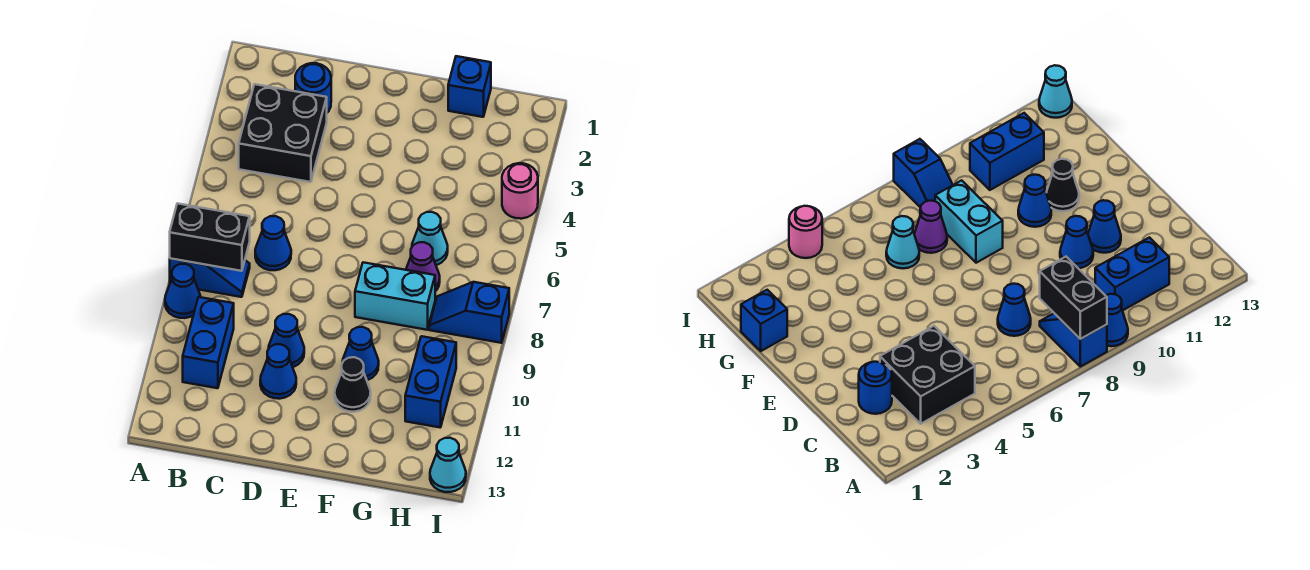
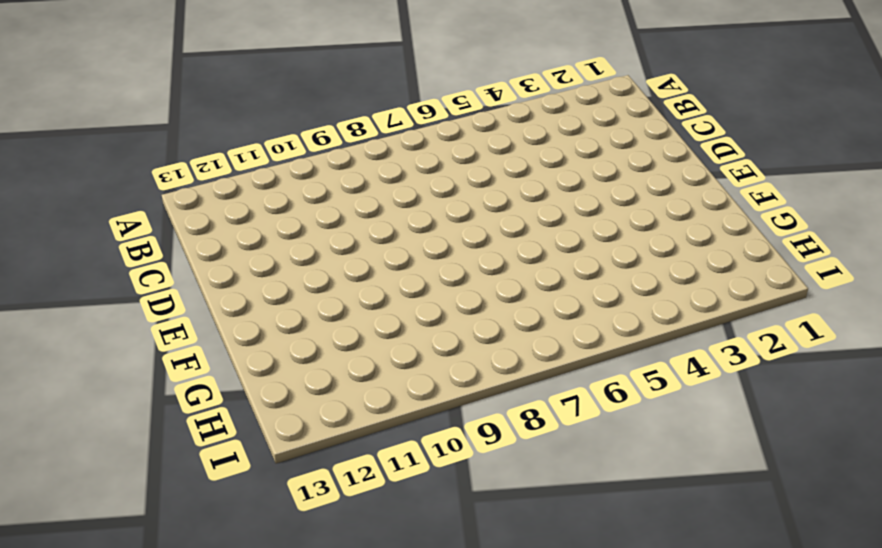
none -> blue slope A8:B8 level 1 top A
none -> blue cone A9 level 1
none -> black brick B3:C4 level 1

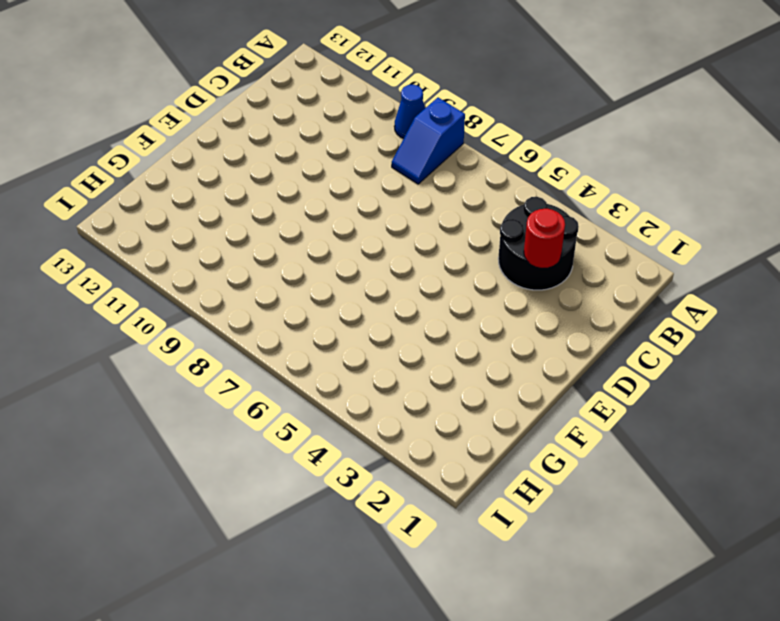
black round brick B3:C4 level 1 -> black brick B3:C4 level 1
red round brick C3 level 2 -> none
none -> blue brick B10:B11 level 1
none -> blue round brick C2 level 1
none -> blue cone C7 level 1

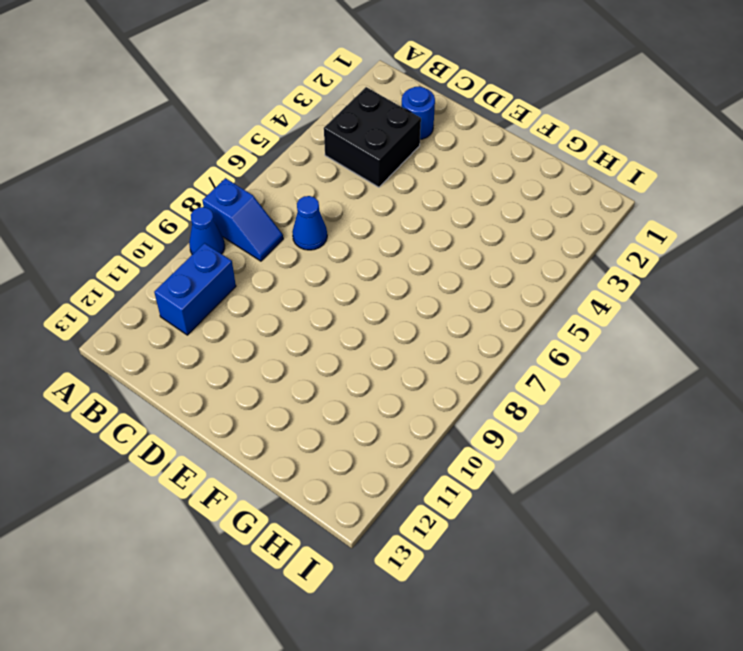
none -> blue cone D10 level 1
none -> blue cone D11 level 1
none -> cyan brick F8:G8 level 1

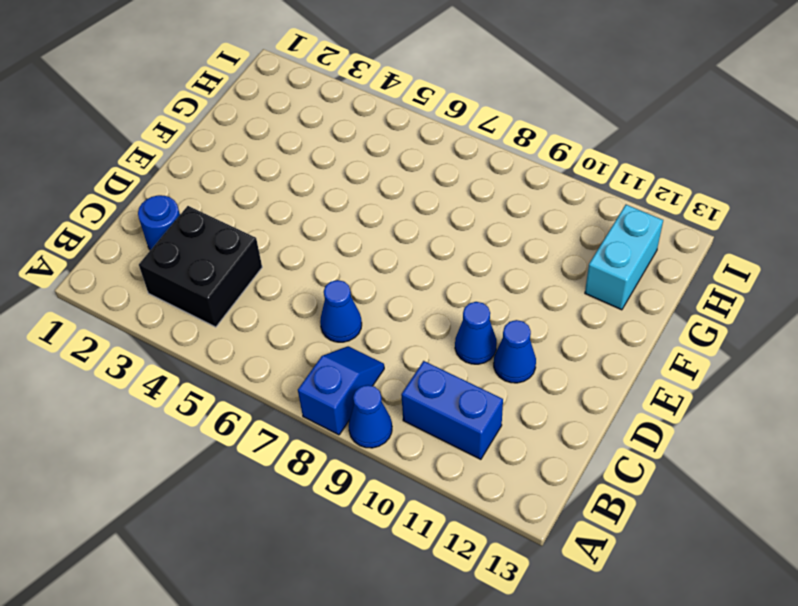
cyan brick G12:H12 level 1 -> cyan brick F8:G8 level 1
none -> blue cone F10 level 1
none -> black cone F11 level 1
none -> blue brick G1 level 1

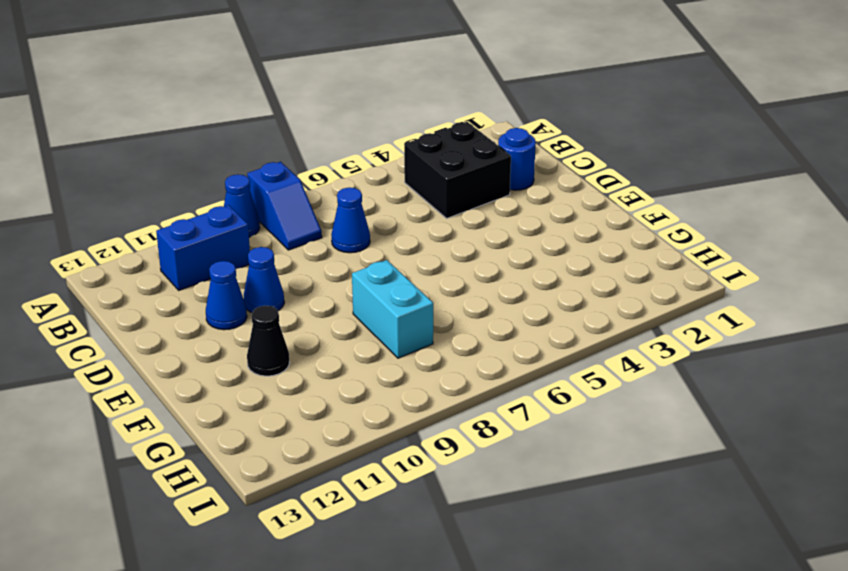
none -> blue cone F10 level 1
none -> blue brick G1 level 1
none -> cyan cone G6 level 1

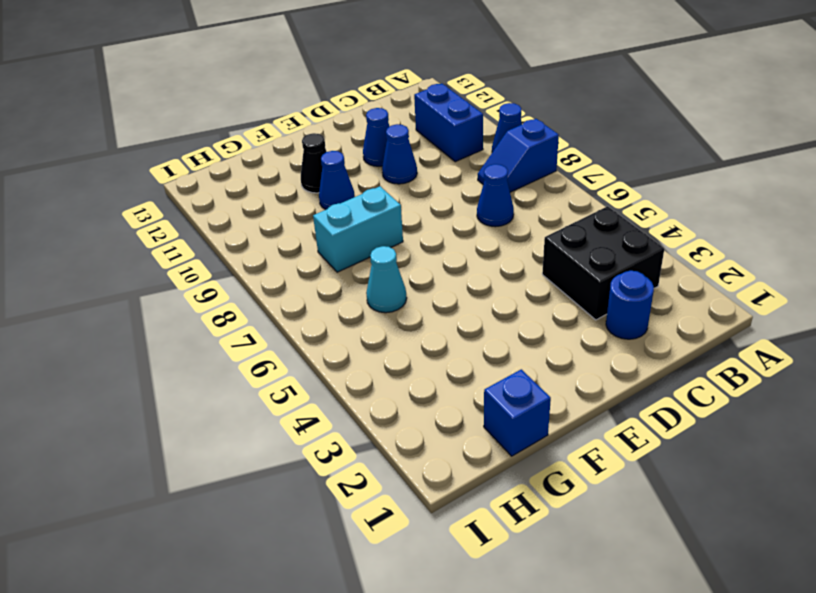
none -> purple cone G7 level 1
none -> blue slope H8:I8 level 1 top I
none -> blue brick H10:H11 level 1

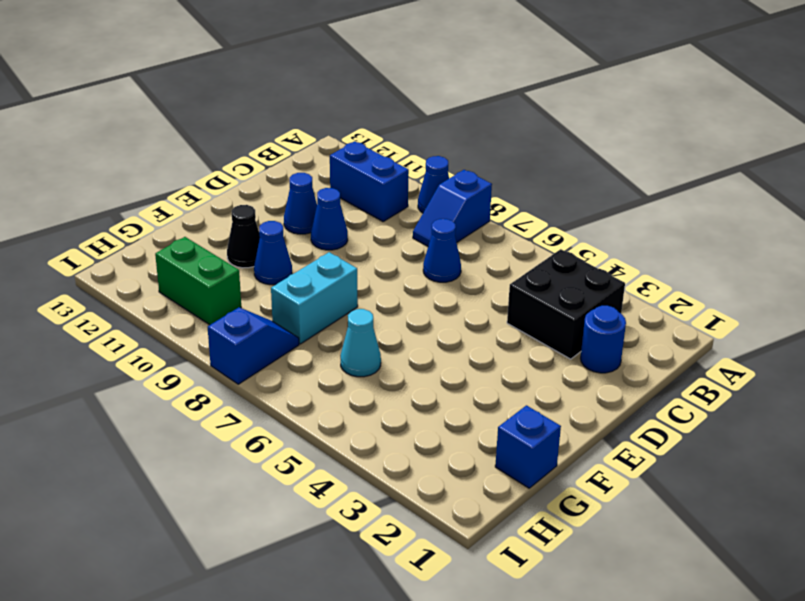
green brick H10:H11 level 1 -> blue brick H10:H11 level 1
none -> purple cone G7 level 1
none -> pink round brick I4 level 1
none -> cyan cone I13 level 1

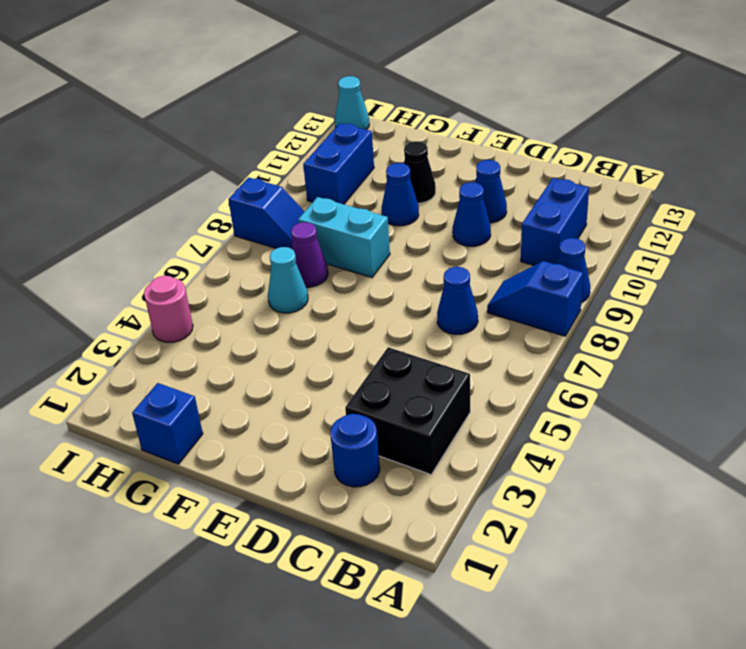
none -> black brick A8:B8 level 2

